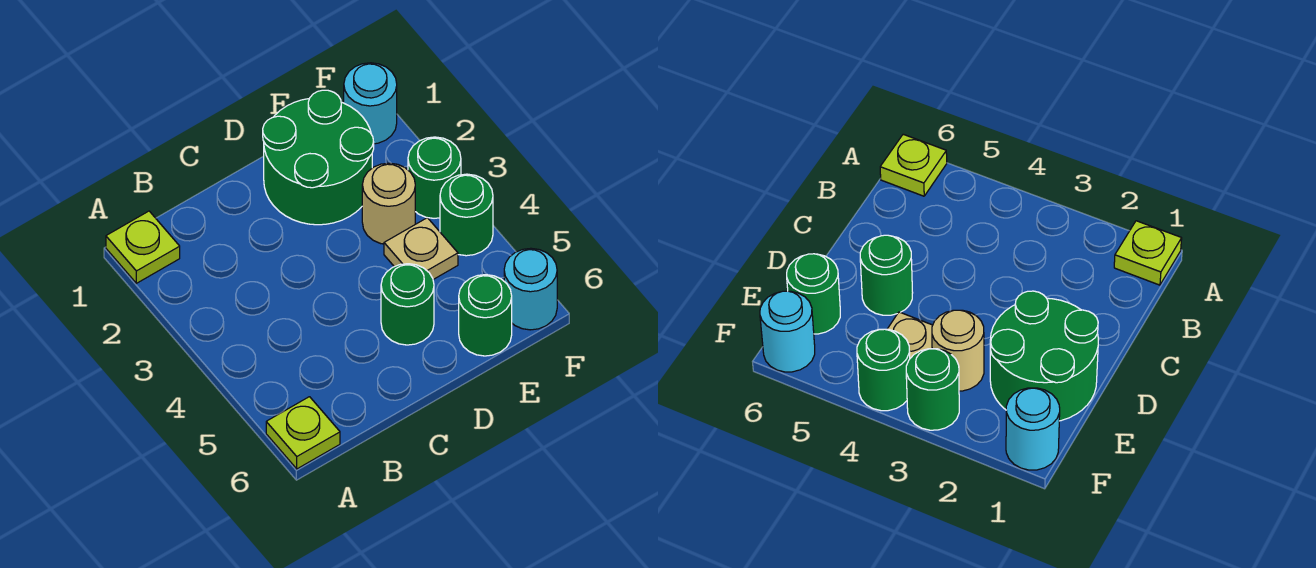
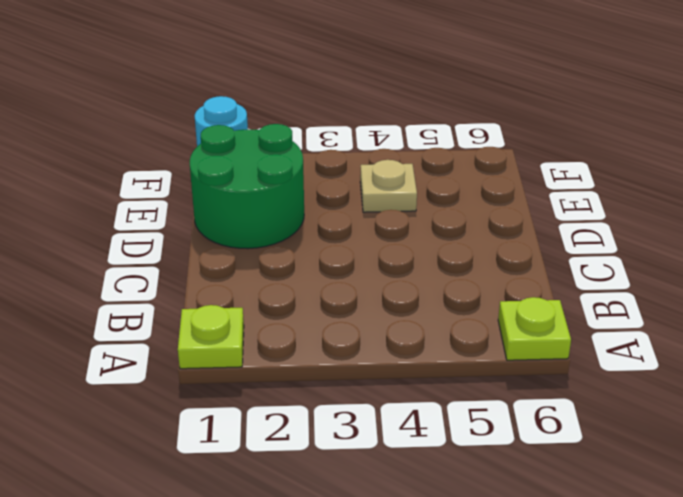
none -> green round brick D5 level 1
none -> tan round brick E3 level 1

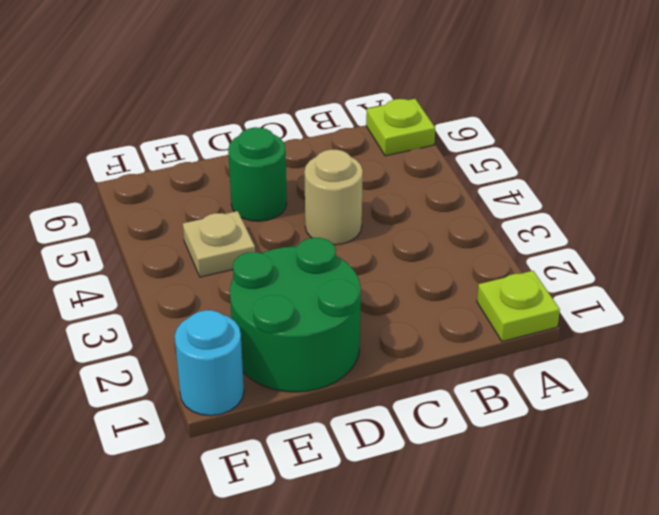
tan round brick C4 level 1 -> tan round brick E3 level 1
none -> green round brick E6 level 1
none -> green round brick F3 level 1

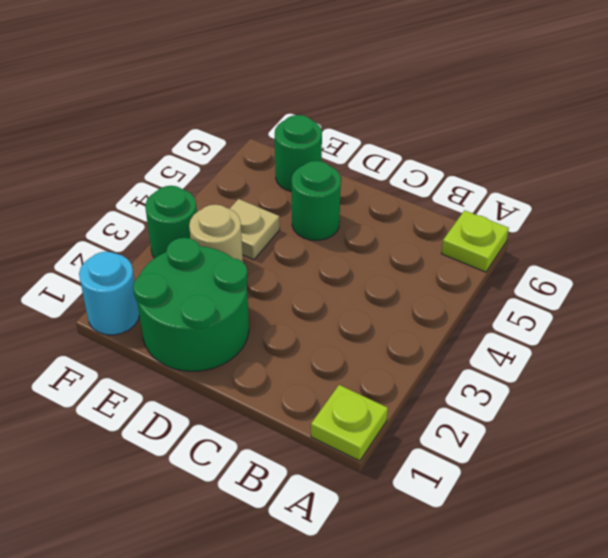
none -> green round brick F4 level 1
none -> cyan round brick F6 level 1

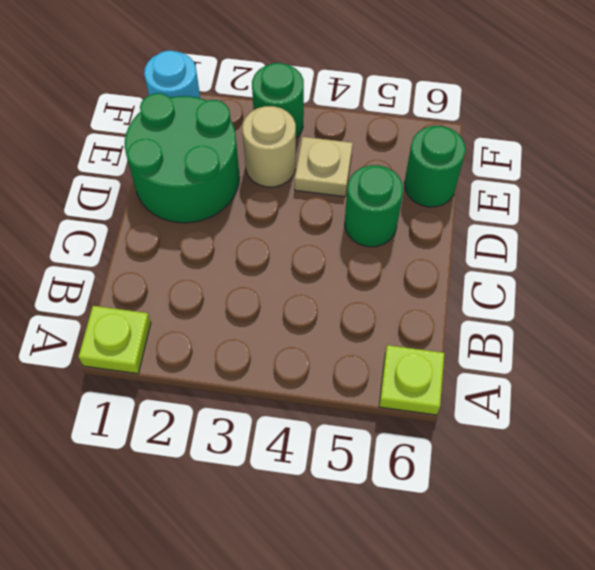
none -> green round brick F4 level 1
none -> cyan round brick F6 level 1

